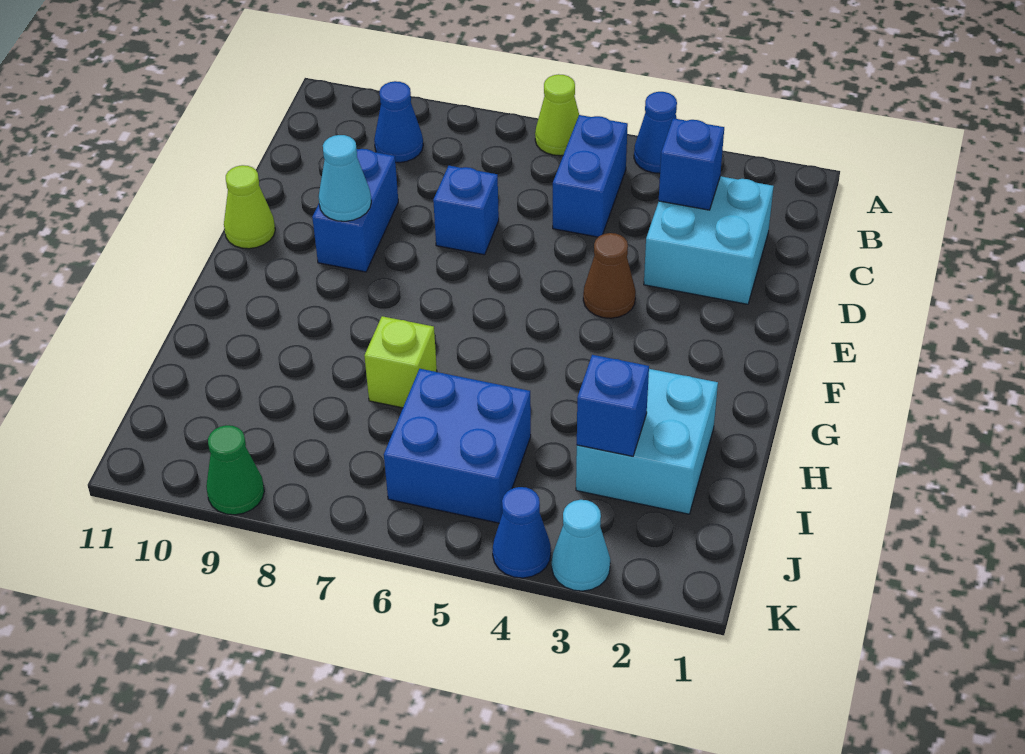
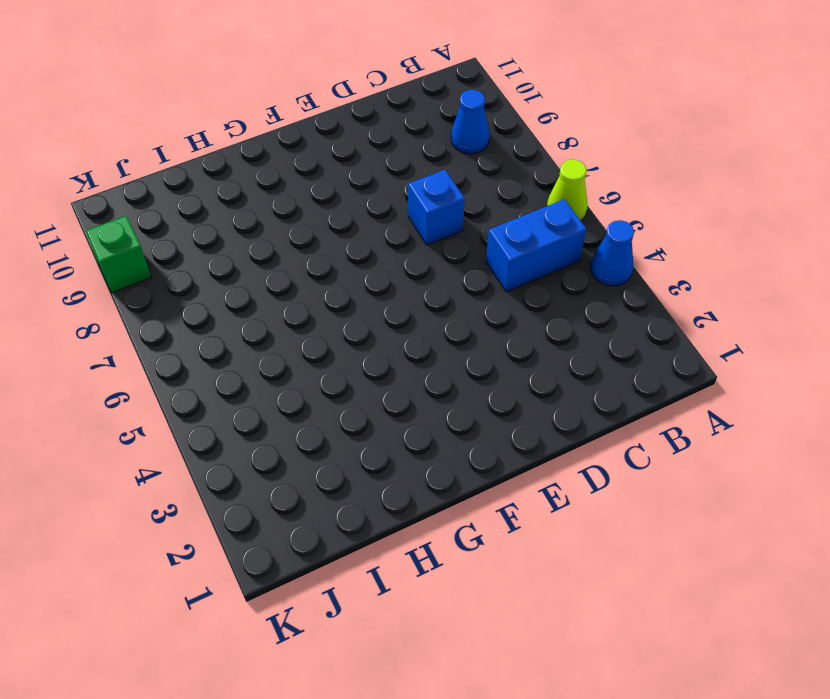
green brick K9 level 1 -> green cone K9 level 1
none -> cyan brick C2:D3 level 1
none -> blue brick D9:E9 level 1
none -> brown cone E4 level 1

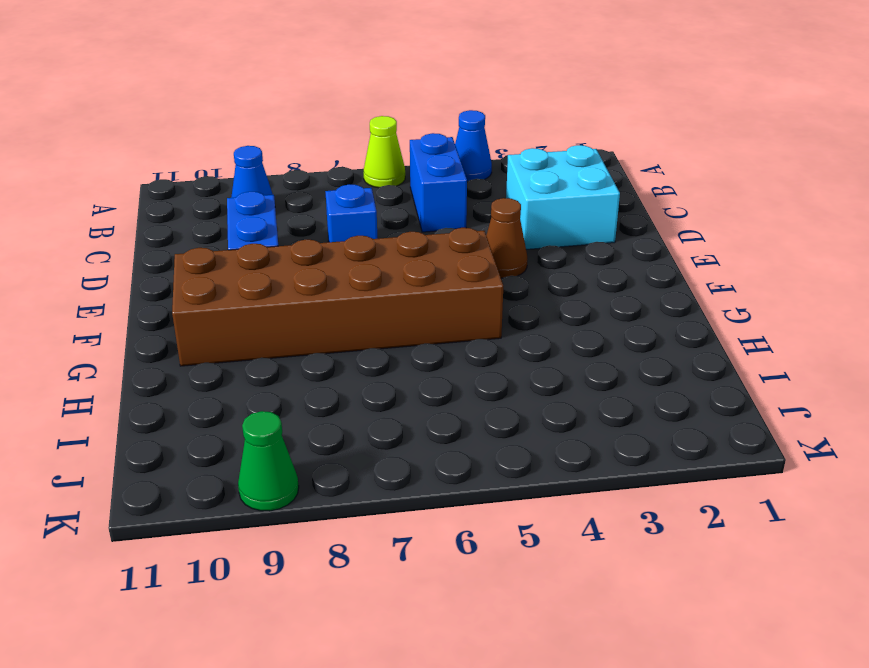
brown brick F5:G10 level 1 -> none
none -> lime cone E11 level 1
none -> cyan brick H2:I3 level 1
none -> lime brick H7 level 1

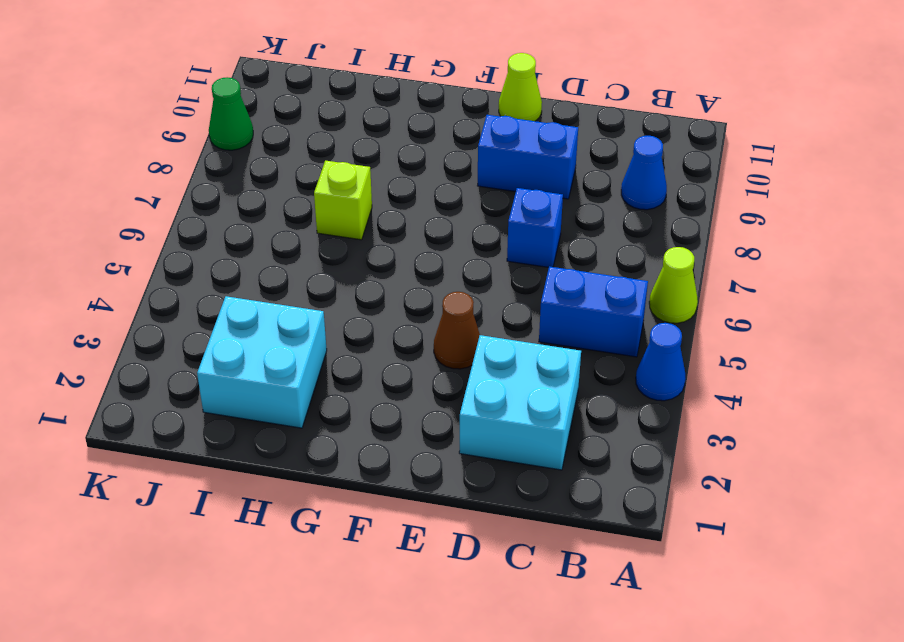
none -> blue brick I5:J6 level 1
none -> cyan cone K3 level 1
none -> blue cone K4 level 1

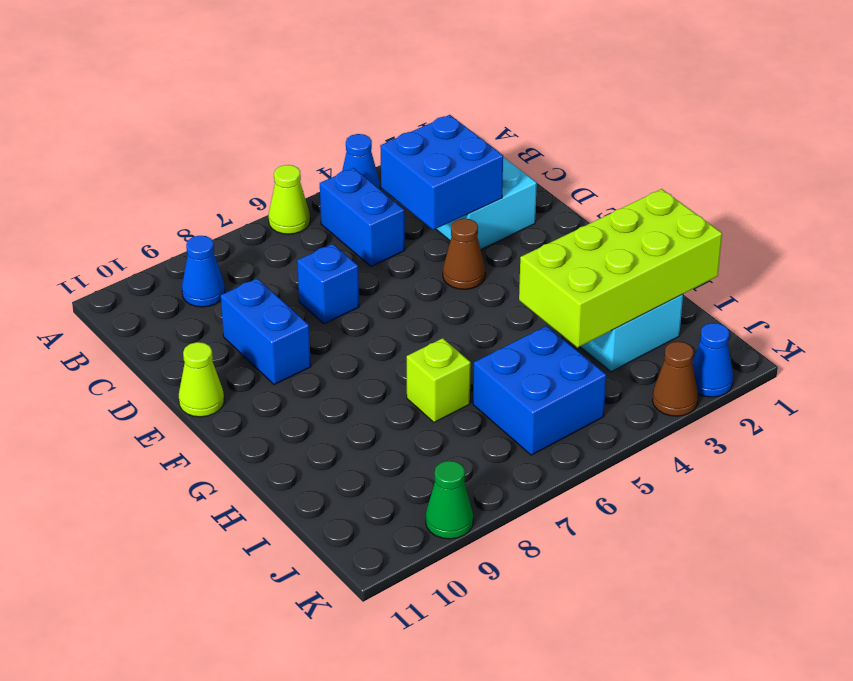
blue brick C3:D4 level 2 -> blue brick C3 level 2
lime brick H1:I4 level 2 -> blue brick I3 level 2
blue cone K2 level 1 -> blue cone K4 level 1
brown cone K3 level 1 -> cyan cone K3 level 1
none -> cyan cone E9 level 2

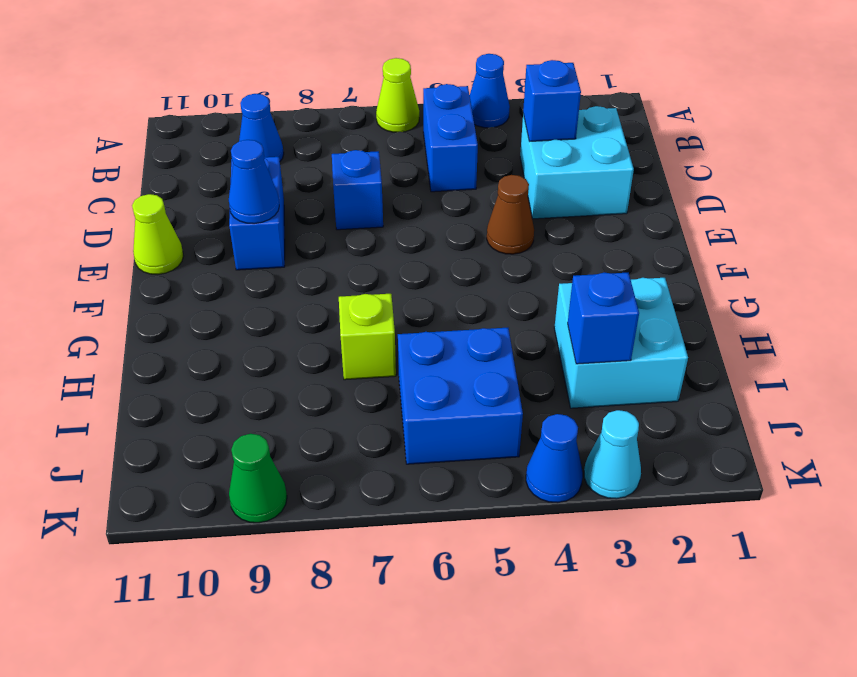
blue cone E9 level 2 -> cyan cone E9 level 2

